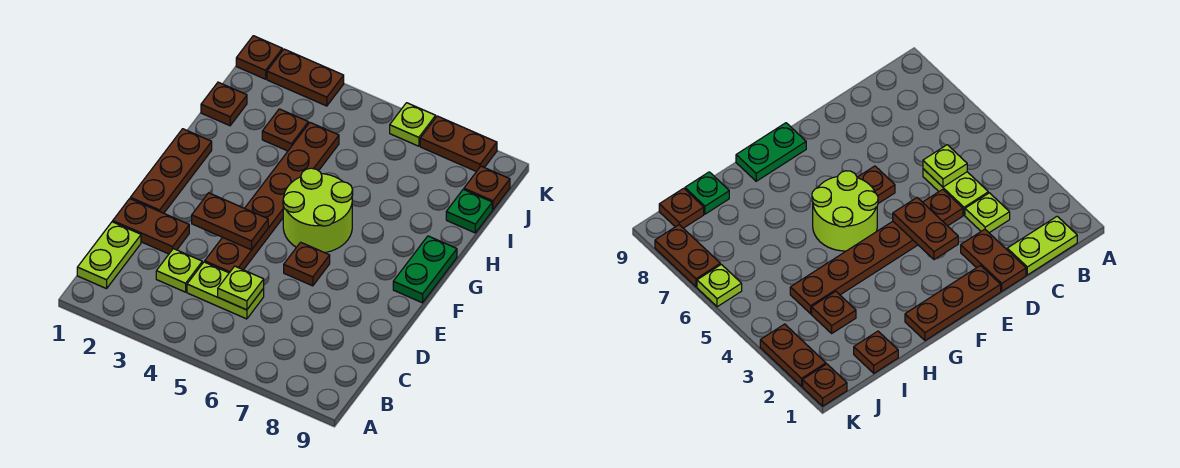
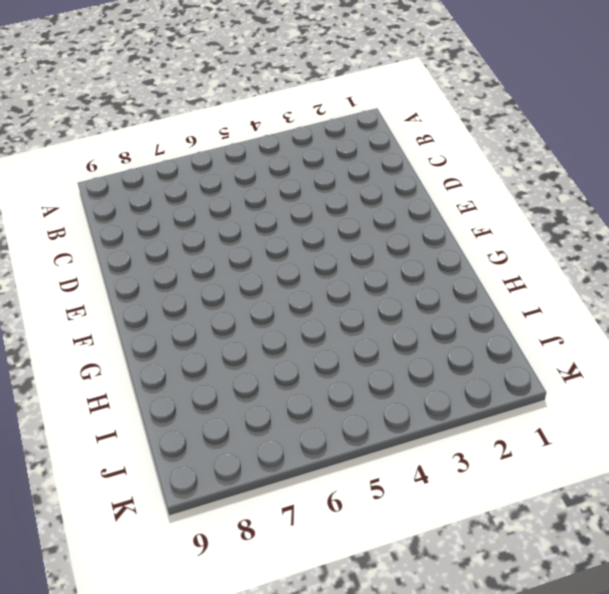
none -> lime plate B1:C1 level 1
none -> lime plate C3 level 1
none -> lime plate C4:C5 level 1

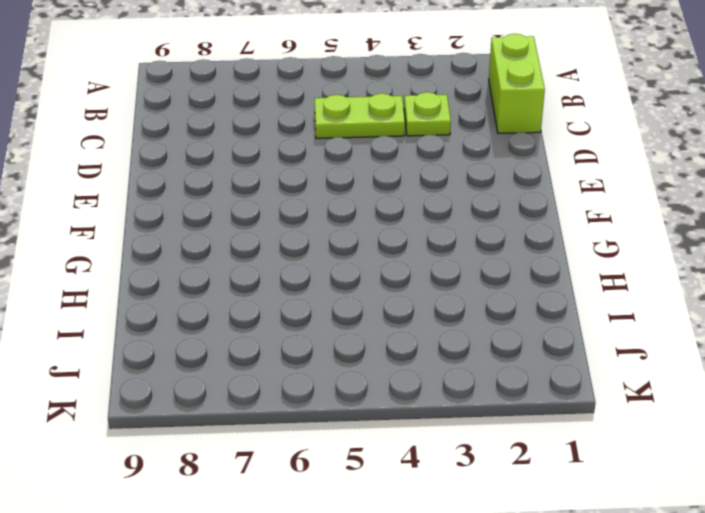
lime brick B1:C1 level 1 -> lime plate B1:C1 level 1
none -> brown plate D1:D2 level 1
none -> brown plate D4:I4 level 1
none -> brown plate E1:G1 level 1

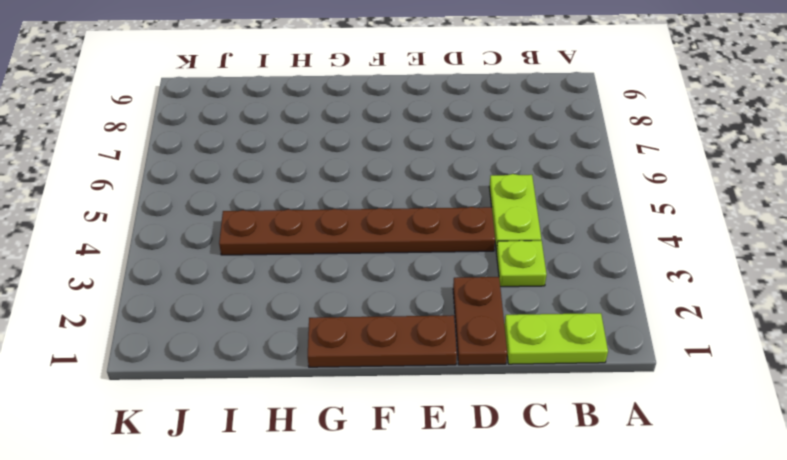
none -> brown plate E6 level 1
none -> lime round brick F5:G6 level 1
none -> green plate F9:G9 level 1

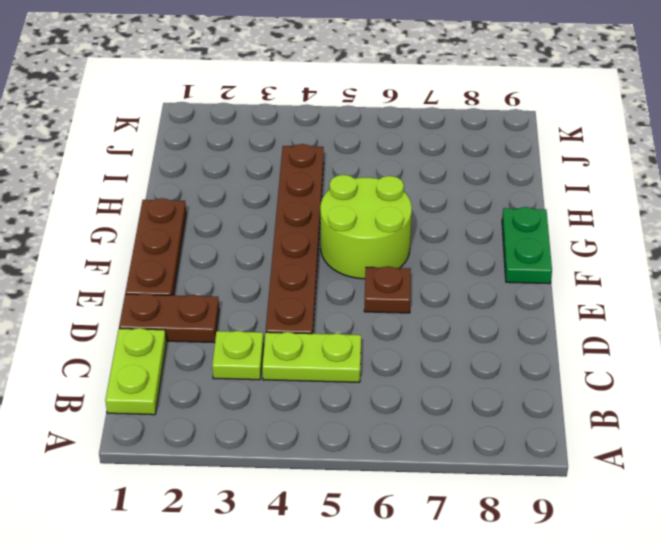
none -> brown plate I1 level 1
none -> brown plate I3 level 1
none -> green plate I9 level 1

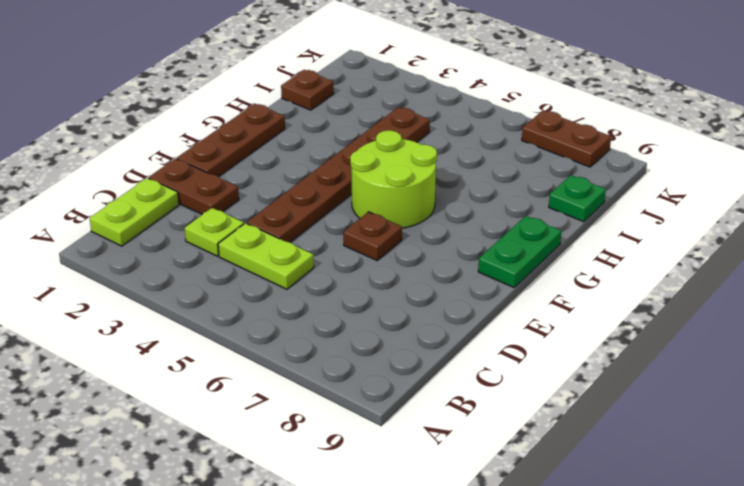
none -> brown plate I3 level 1
none -> brown plate J9 level 1
none -> brown plate K1 level 1

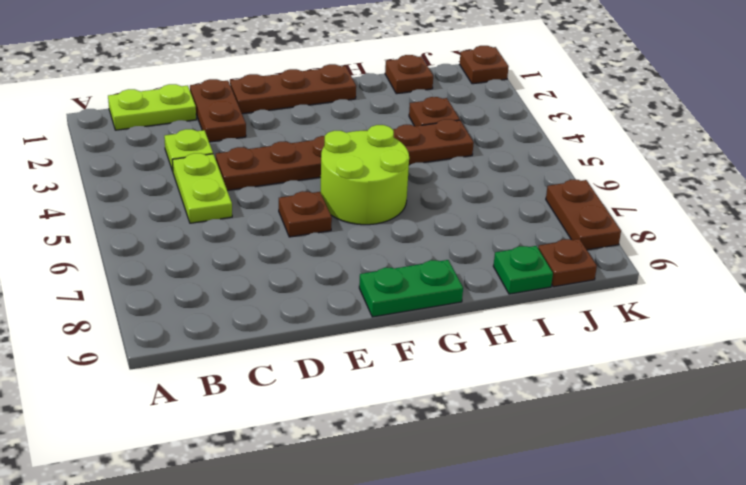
none -> brown plate K2:K3 level 1
none -> lime plate K6 level 1
none -> lime plate C5 level 2

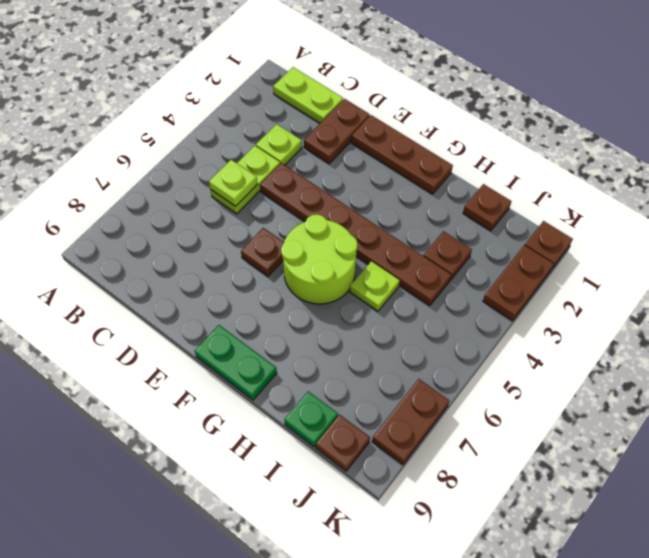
lime plate H5 level 1 -> lime plate K6 level 1
none -> brown plate E3:E4 level 2

